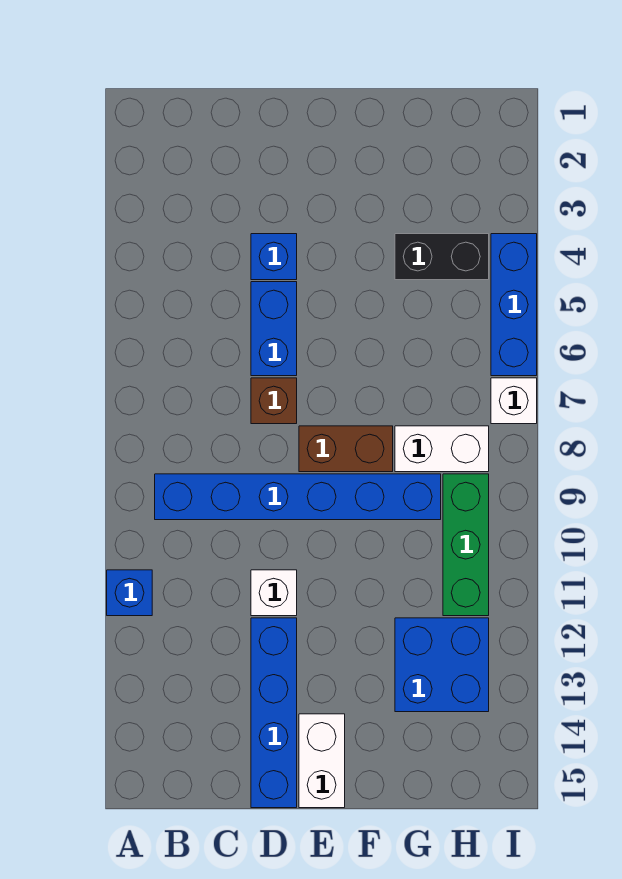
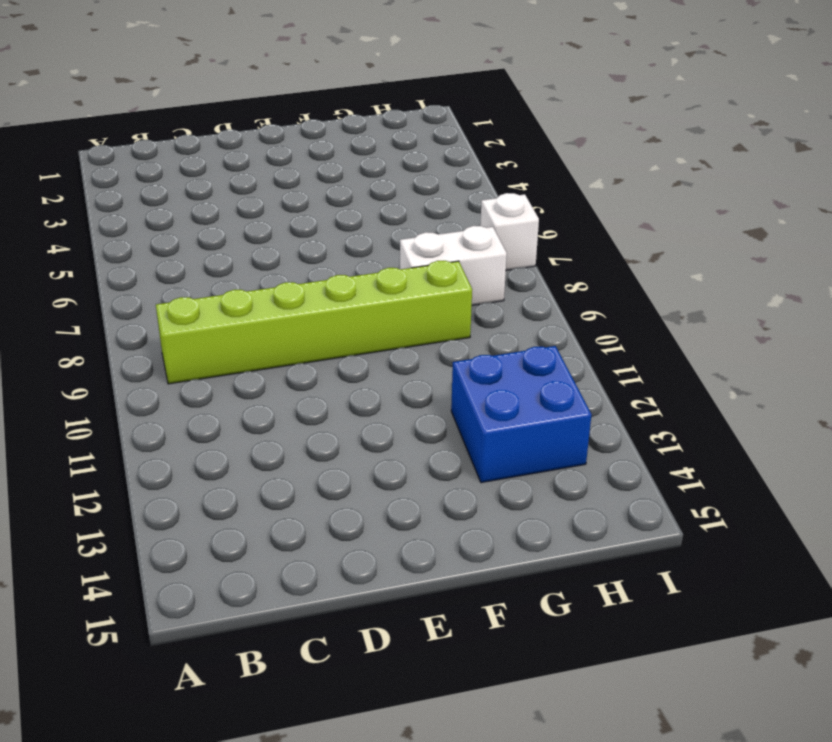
lime brick B9:G9 level 1 -> blue brick B9:G9 level 1
none -> blue brick A11 level 1
none -> blue brick D4 level 1
none -> blue brick D5:D6 level 1

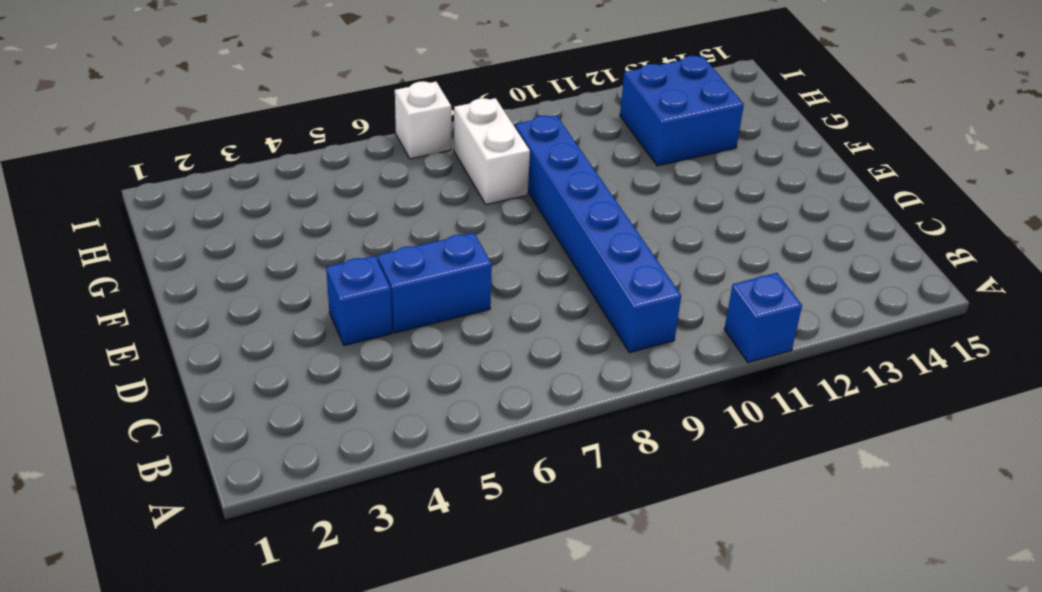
none -> brown brick D7 level 1
none -> white brick D11 level 1
none -> blue brick D12:D15 level 1

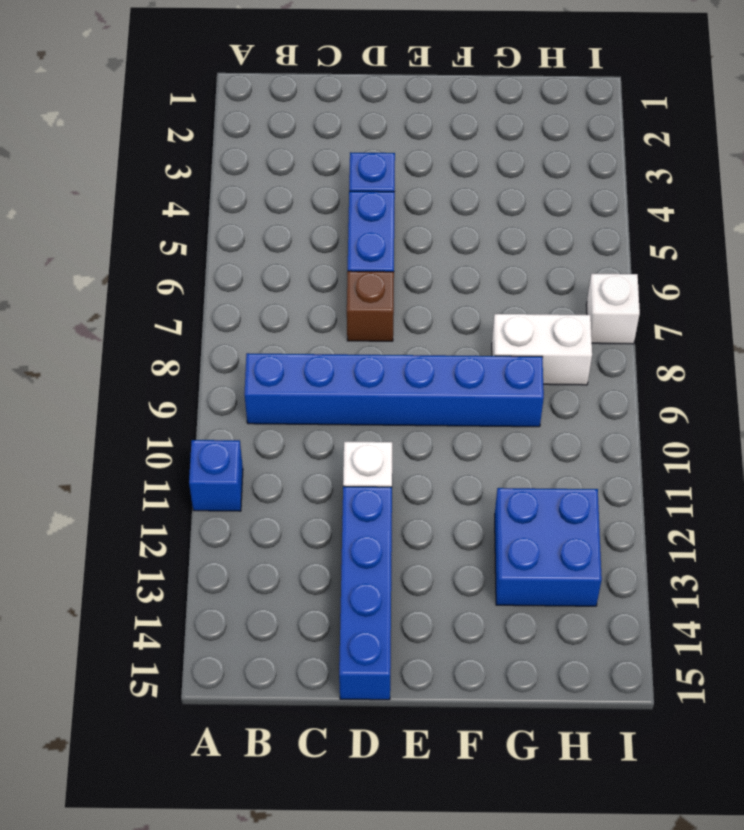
none -> brown brick E8:F8 level 1
none -> white brick E14:E15 level 1
none -> black brick G4:H4 level 1

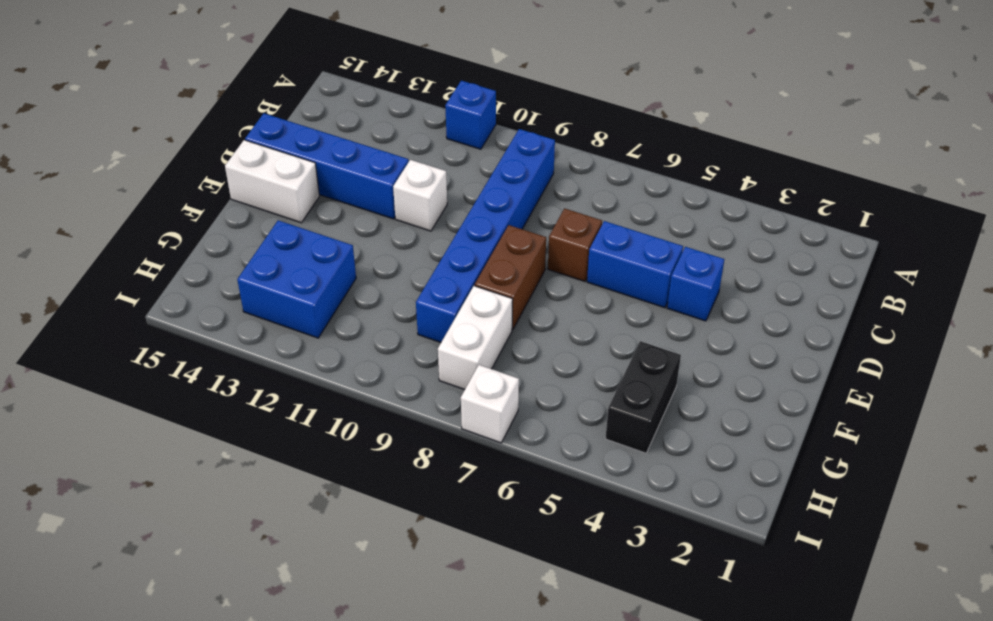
none -> green brick H9:H11 level 1
none -> blue brick I4:I6 level 1

